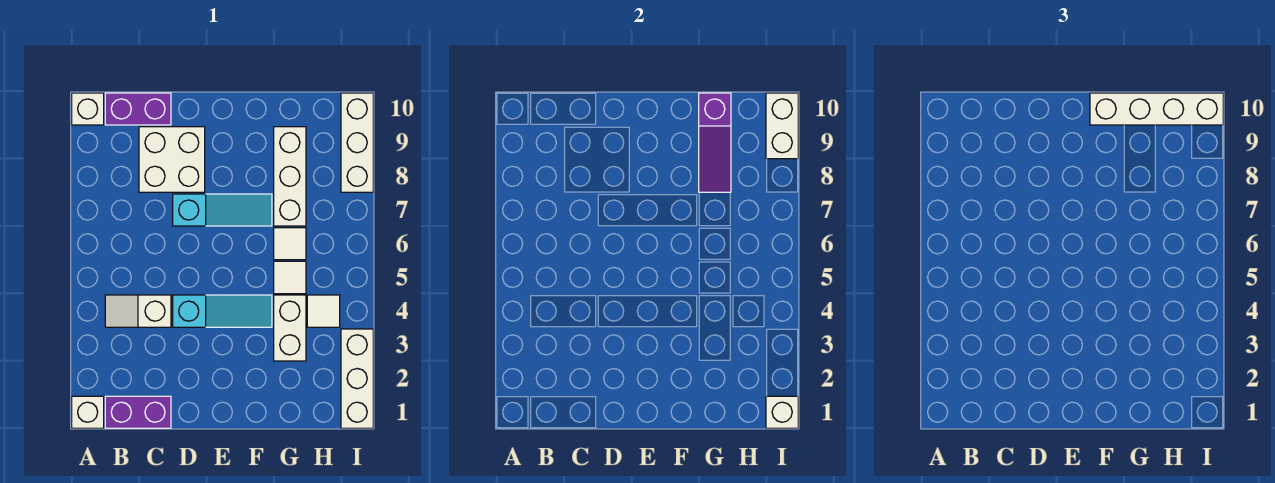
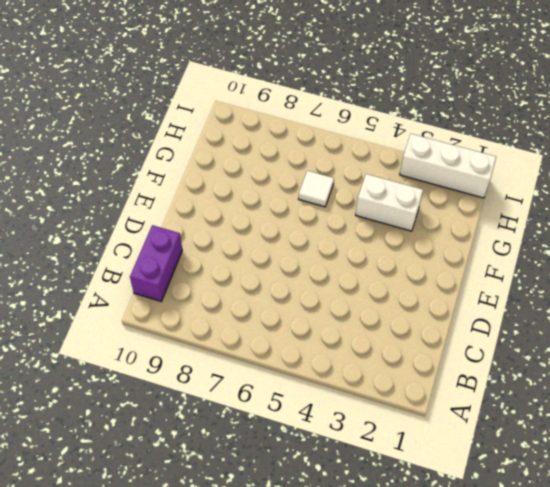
none -> white brick A1 level 1
none -> white brick A10 level 1
none -> purple brick B1:C1 level 1

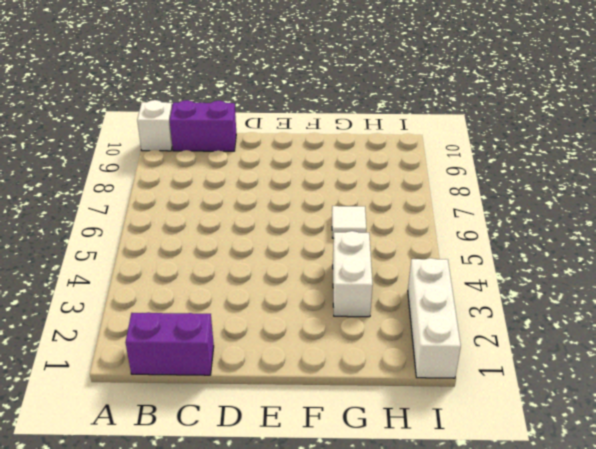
none -> white brick A1 level 1
none -> white slope B4:C4 level 1 top C
none -> white brick C8:D9 level 1

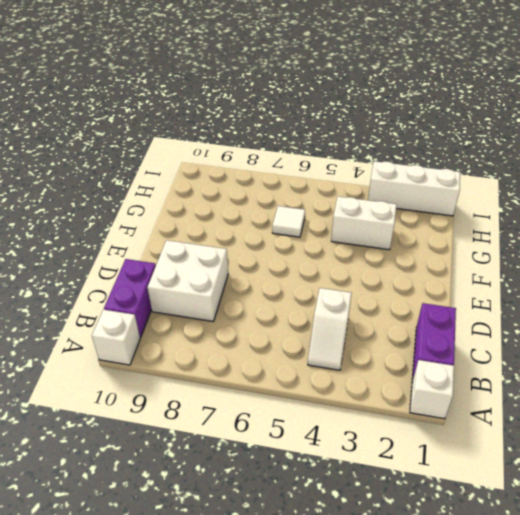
none -> cyan slope D4:F4 level 1 top D
none -> cyan slope D7:F7 level 1 top D
none -> white tile G5 level 1

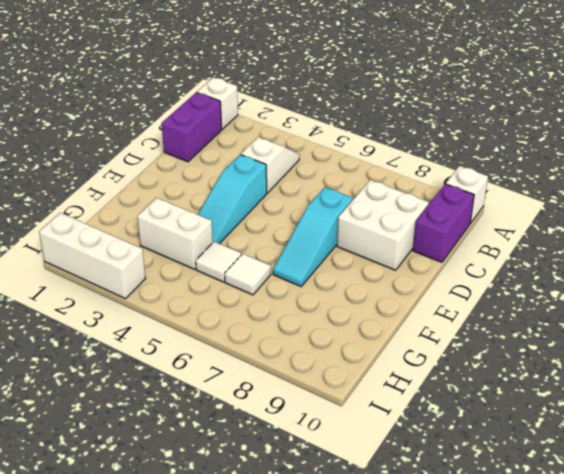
none -> white brick G7:G9 level 1
none -> white tile H4 level 1
none -> white brick I8:I10 level 1

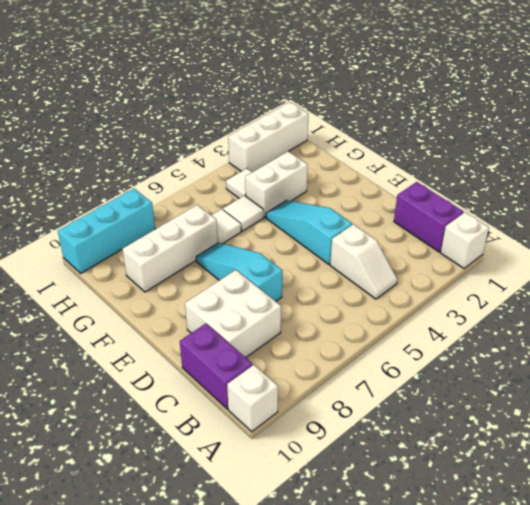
cyan brick I8:I10 level 1 -> white brick I8:I10 level 1
none -> purple slope G8:G10 level 2 top 10
none -> white brick I1 level 2
none -> white brick I9:I10 level 2

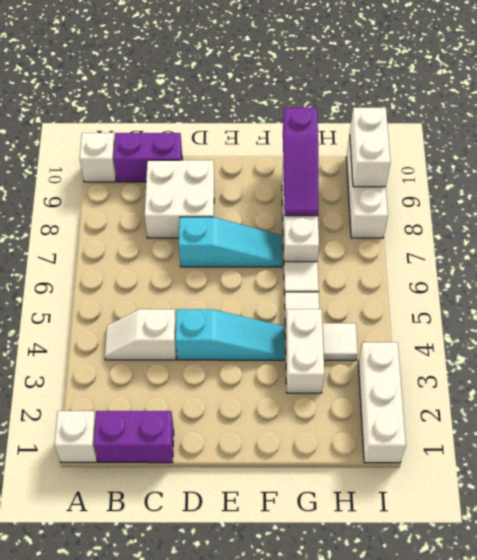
none -> white brick I1 level 2
none -> white brick F10:I10 level 3

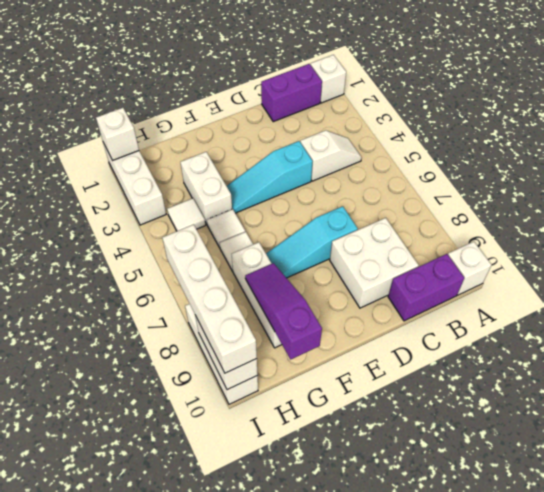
white brick I7:I10 level 3 -> white brick F10:I10 level 3

